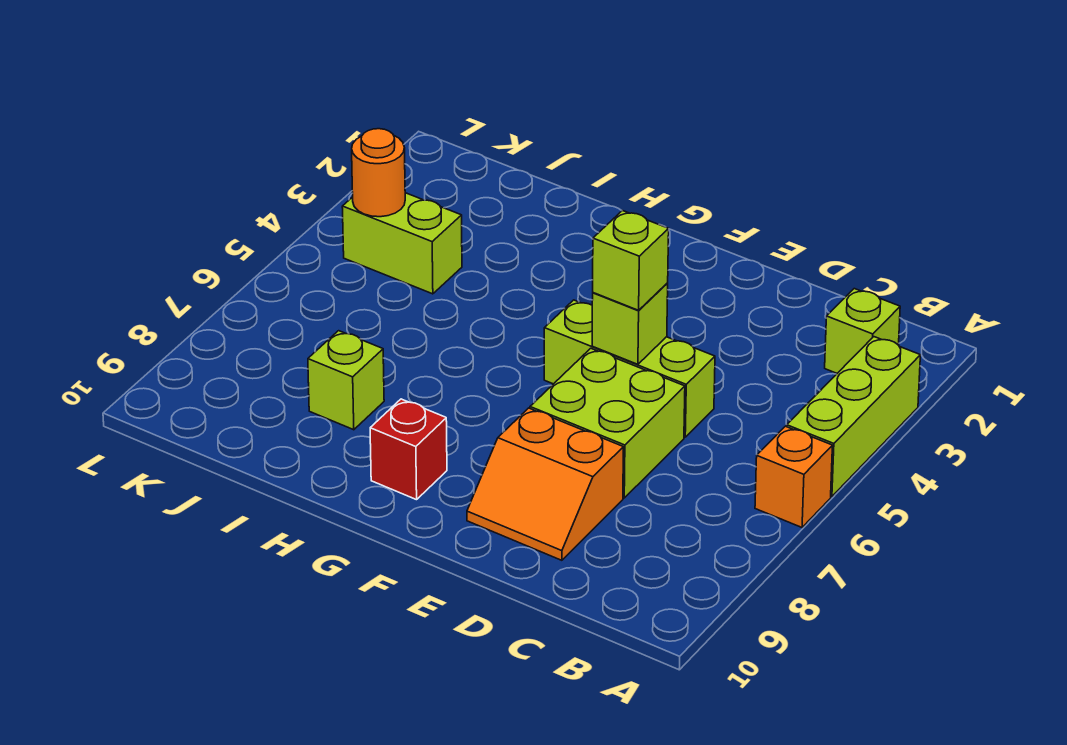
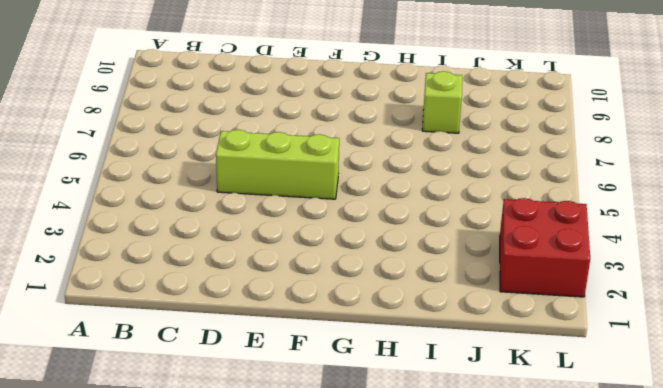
red brick K2:L3 level 1 -> none
none -> lime brick A3:A5 level 1
none -> orange brick A6 level 1
none -> lime brick B2 level 1

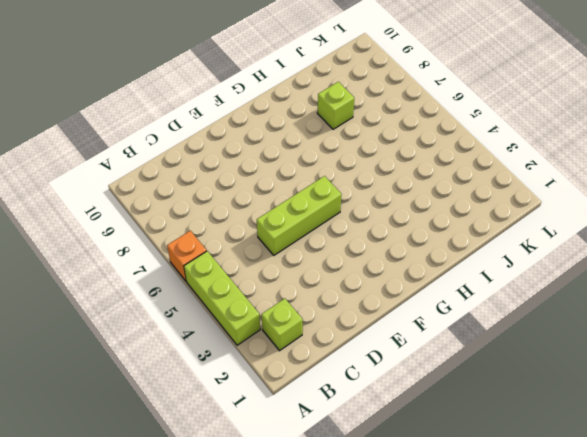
none -> lime brick D6:E7 level 1
none -> orange slope D8:E9 level 1 top 8
none -> red brick G9 level 1

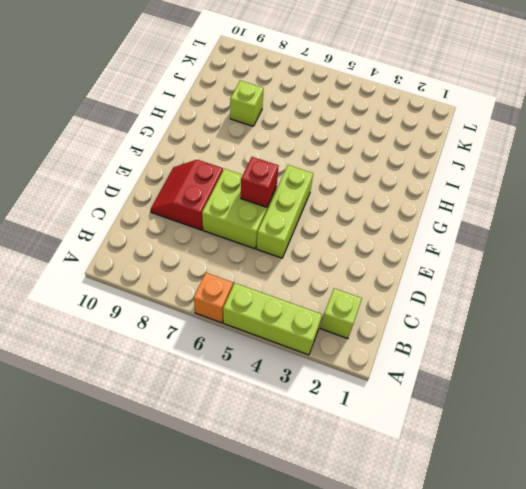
red slope D8:E9 level 1 top 8 -> orange slope D8:E9 level 1 top 8
red brick E6 level 2 -> red brick G9 level 1
none -> lime brick J4:K4 level 1
none -> lime brick E5 level 2
none -> orange round brick K4 level 2

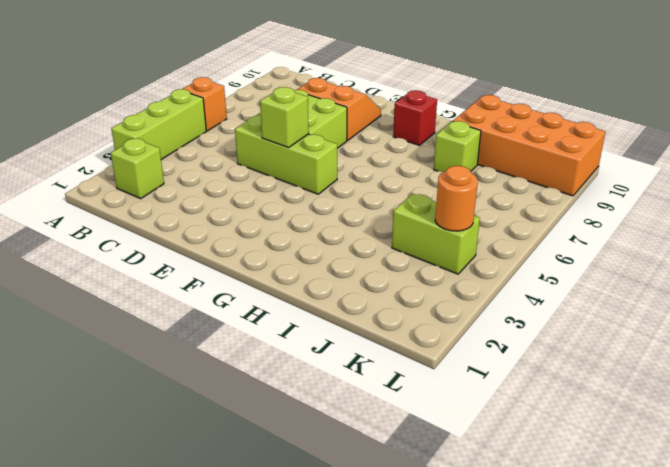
orange brick I9:L10 level 1 -> none
none -> lime brick E5 level 3

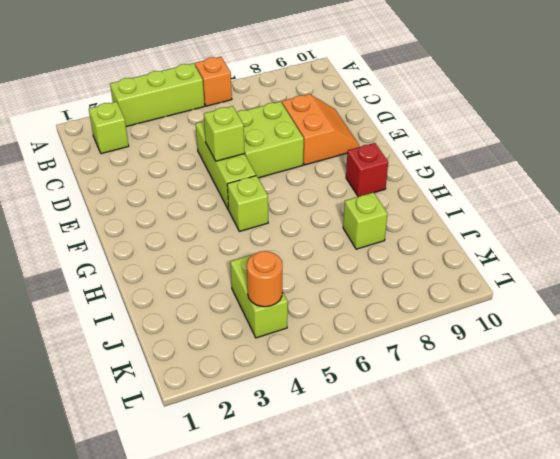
lime brick G5 level 1 -> lime brick E5 level 3

